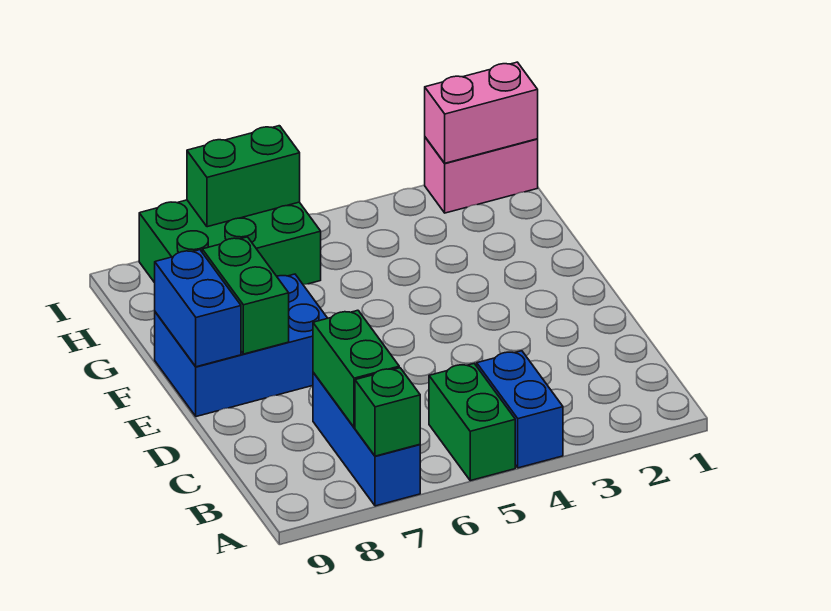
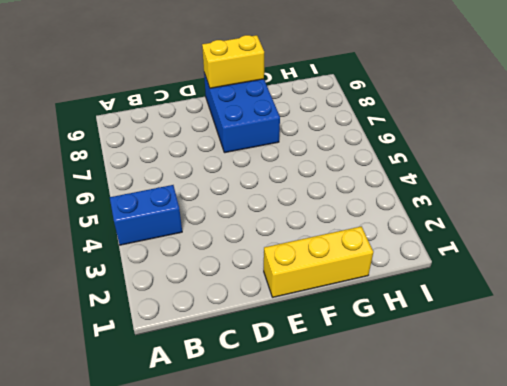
yellow brick E1:G1 level 1 -> none
yellow brick E9:F9 level 2 -> blue brick E9:F9 level 2
none -> green brick A5:B5 level 1
none -> blue brick A7:C7 level 1
none -> green brick H6:I8 level 1

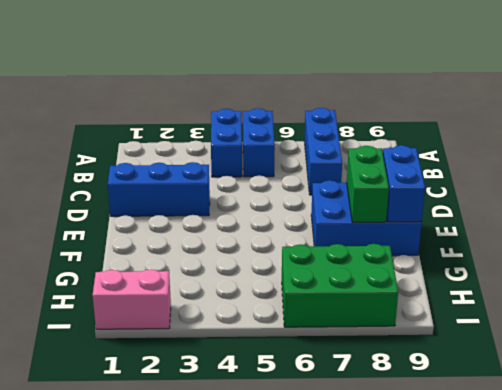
blue brick A5:B5 level 1 -> green brick A5:B5 level 1
blue brick D1:D3 level 1 -> none
none -> green brick A7 level 2
none -> green brick B7:C7 level 2
none -> pink brick I1:I2 level 2

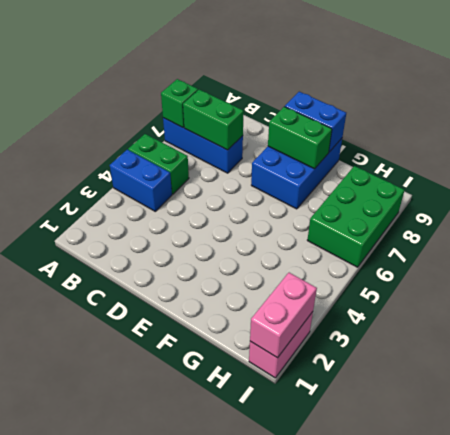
none -> green brick I6:I7 level 2

